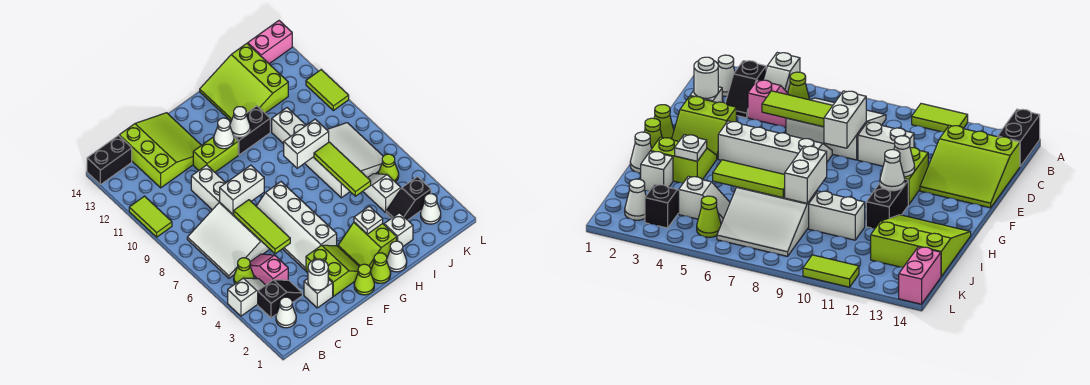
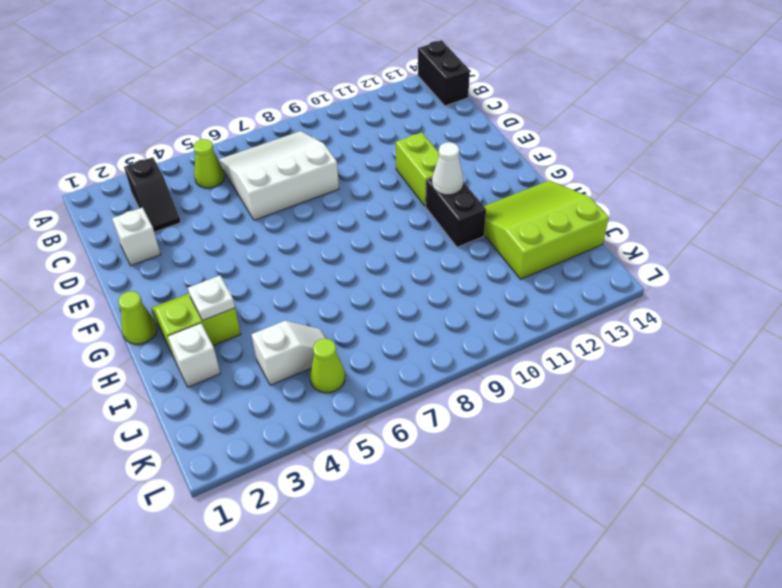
none -> white slope A4:B4 level 1 top A
none -> lime tile A10:A11 level 1
none -> white cone B2 level 1
none -> pink slope C4:C5 level 1 top 4

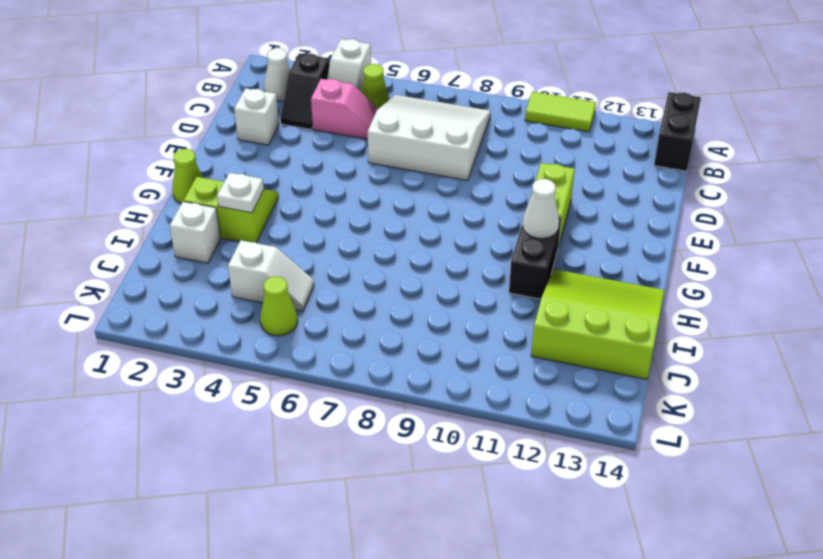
none -> lime slope C12:E14 level 1 top C
none -> white brick D9:D10 level 1
none -> lime slope E2:F3 level 1 top E
none -> white slope E4:F7 level 1 top F

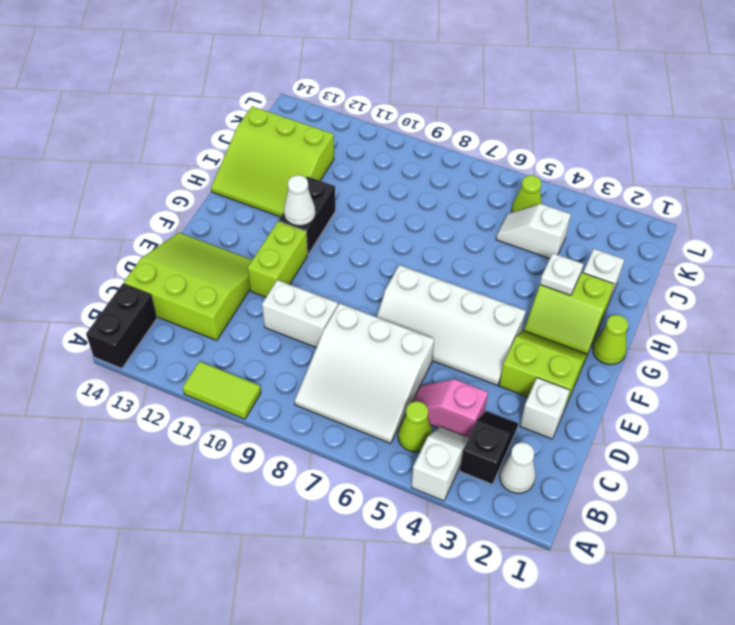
none -> lime cone F1 level 1
none -> white cone H1 level 1
none -> white slope I6:K8 level 1 top I
none -> white brick I9:I10 level 1

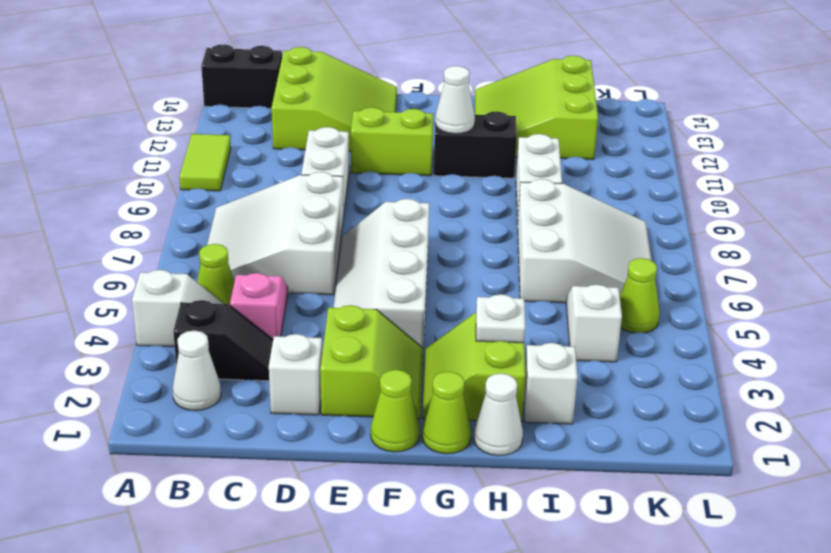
none -> black slope J3:K3 level 1 top K
none -> white cone K2 level 1
none -> pink brick K14:L14 level 1
none -> lime tile L10:L11 level 1

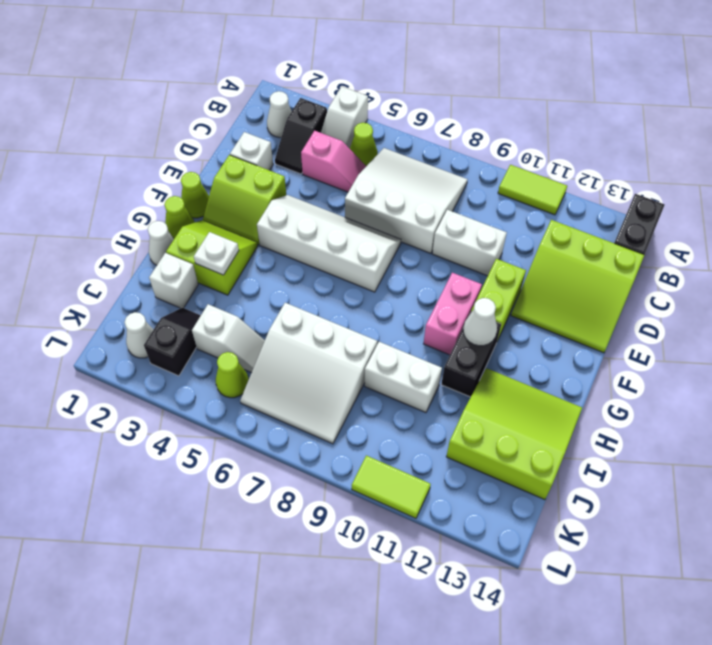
pink brick F10:G10 level 1 -> pink brick K14:L14 level 1
none -> white round brick D2 level 2
none -> lime tile D5:D7 level 2
none -> white brick D8:E8 level 2
none -> white cone F11 level 2

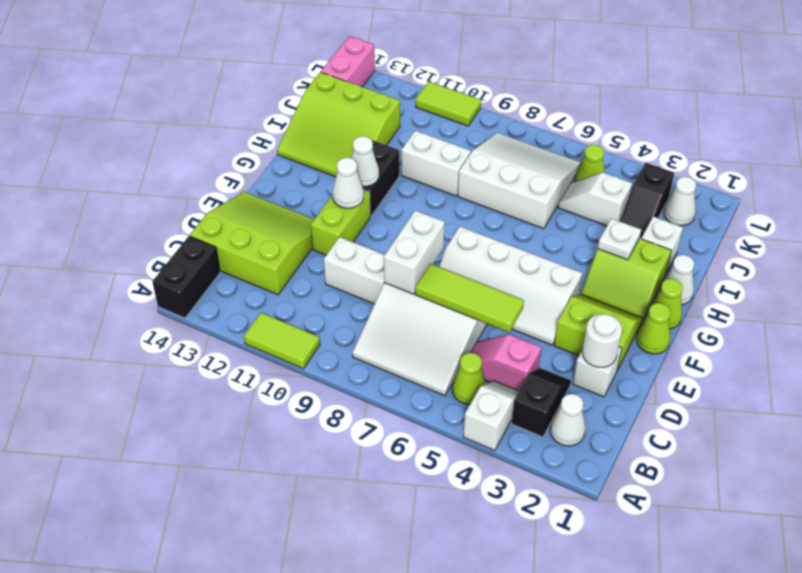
none -> white brick H8:I8 level 2
none -> lime tile I5:I7 level 2

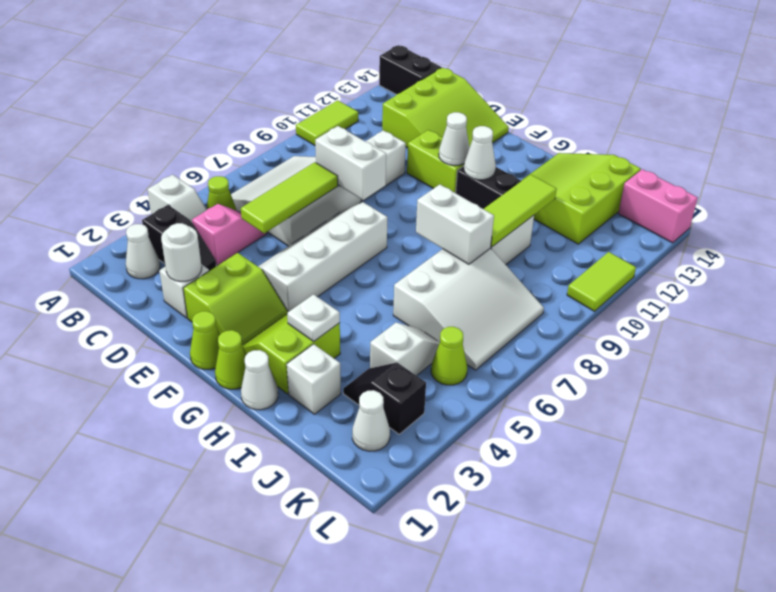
lime tile I9:I11 level 2 -> lime tile I5:I7 level 2

